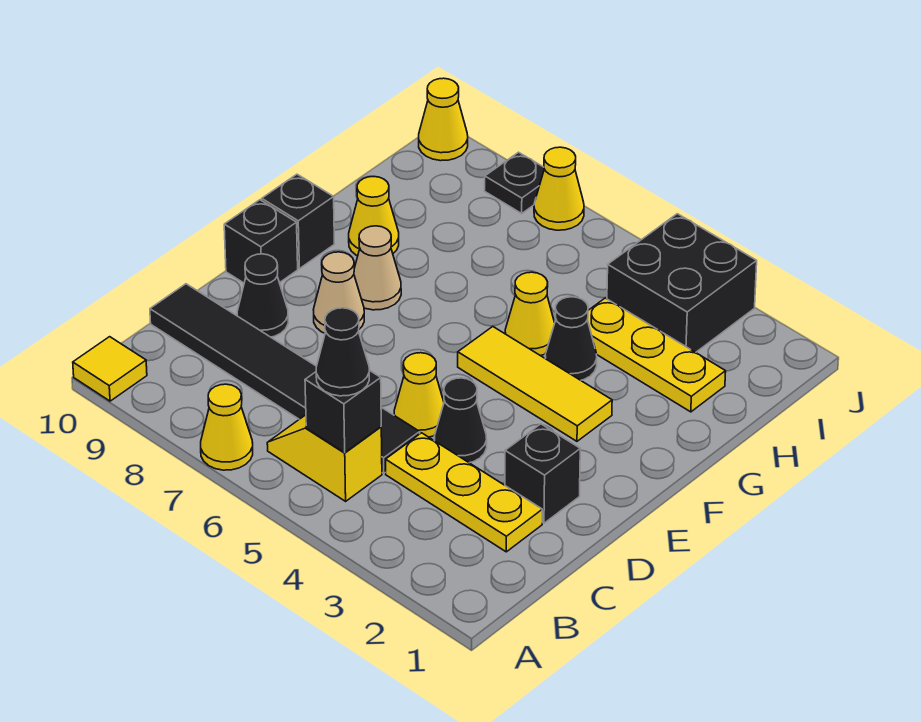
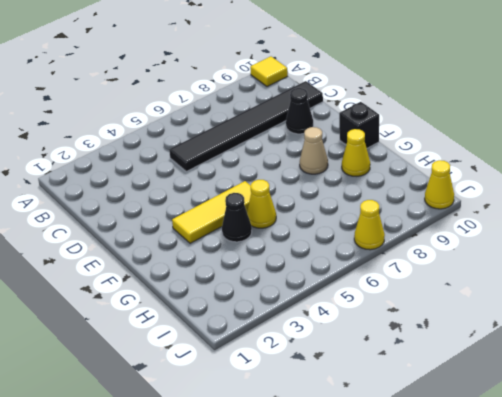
none -> yellow cone A7 level 1
none -> yellow slope B5:B6 level 1 top 5
none -> yellow plate C2:C4 level 1

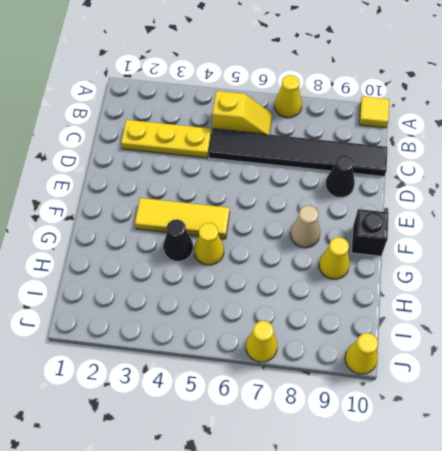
none -> black brick D2 level 1
none -> black cone D4 level 1
none -> yellow cone D5 level 1

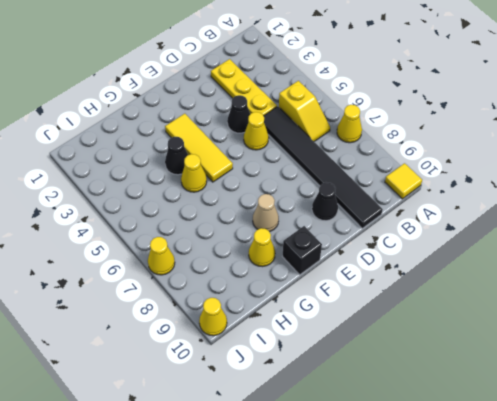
none -> black brick D2 level 1
none -> tan cone E8 level 1
none -> black brick E10 level 1

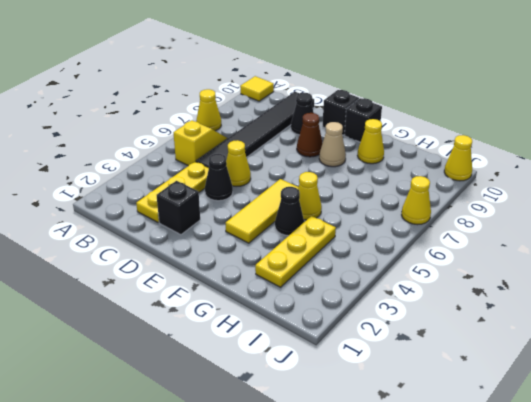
brown cone E8 level 1 -> tan cone E8 level 1
none -> black brick I3:J4 level 1
none -> black plate J8 level 1
none -> black brick B5 level 2

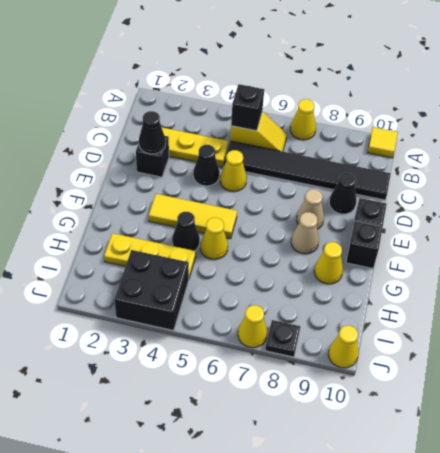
black cone D2 level 2 -> black cone B5 level 3

